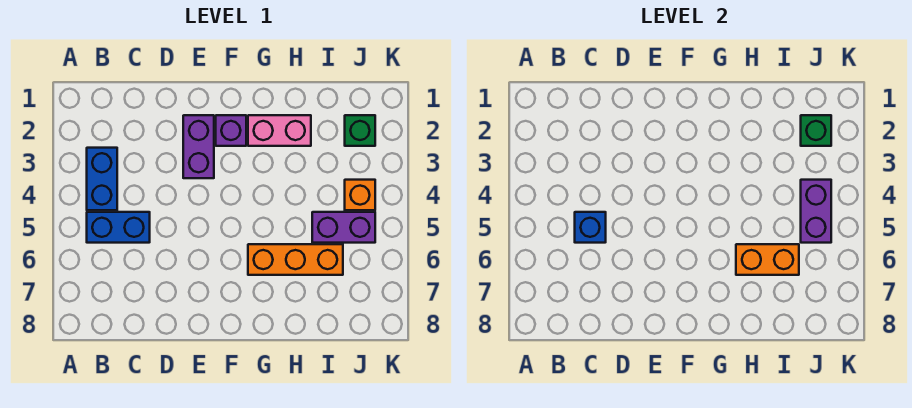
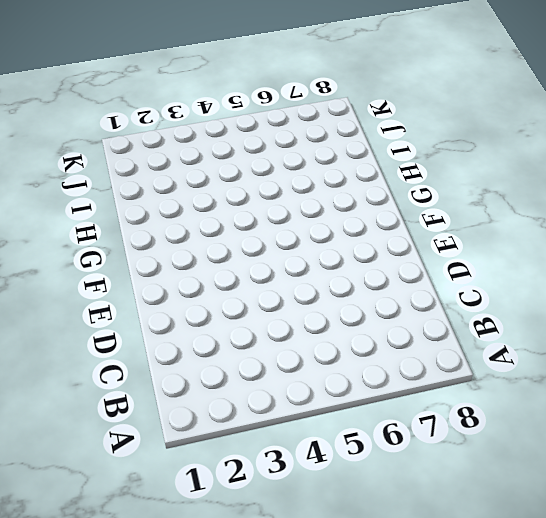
none -> blue brick B3:B4 level 1
none -> blue brick B5:C5 level 1
none -> purple brick E2:E3 level 1

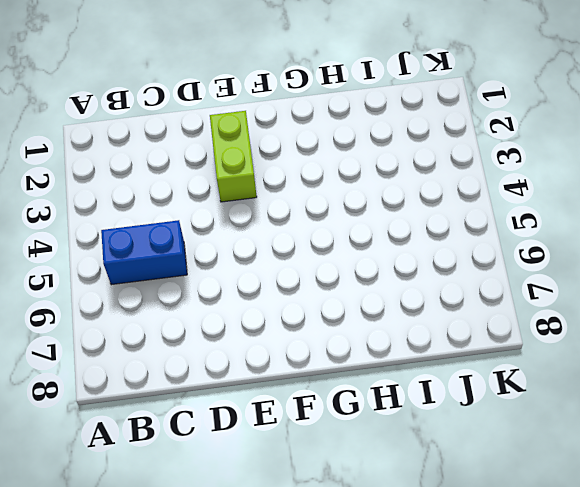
lime brick E2:E3 level 1 -> purple brick E2:E3 level 1
none -> blue brick B3:B4 level 1
none -> purple brick F2 level 1
none -> pink brick G2:H2 level 1

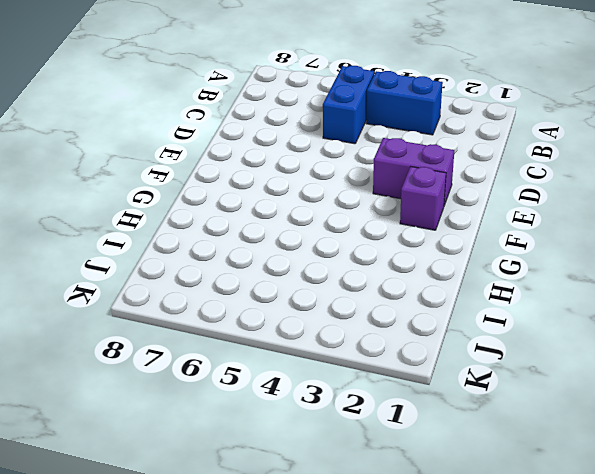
none -> pink brick G2:H2 level 1
none -> orange brick G6:I6 level 1
none -> purple brick I5:J5 level 1

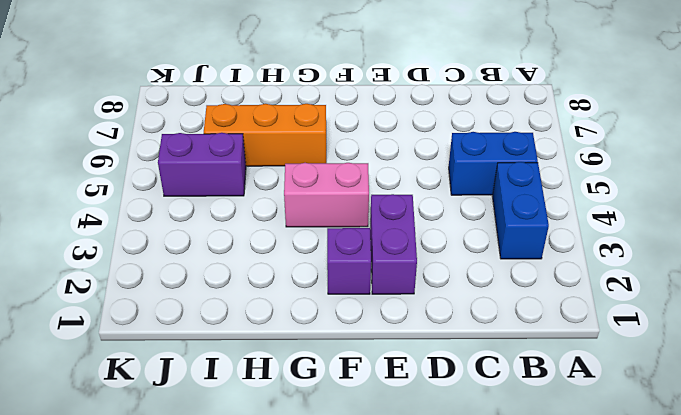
pink brick F4:G4 level 1 -> pink brick G2:H2 level 1
none -> green brick J2 level 1
none -> orange brick J4 level 1
none -> blue brick C5 level 2

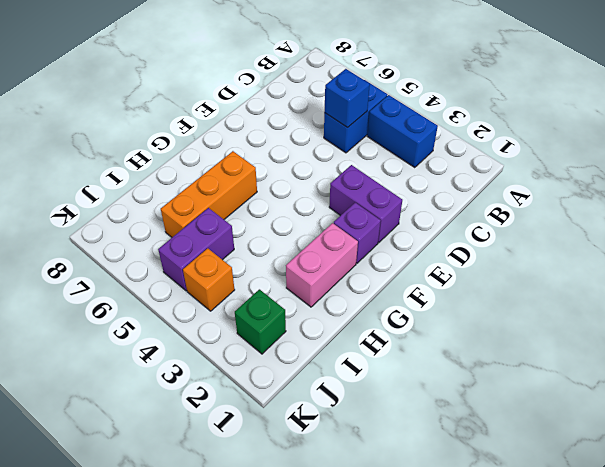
none -> orange brick H6:I6 level 2
none -> green brick J2 level 2
none -> purple brick J4:J5 level 2

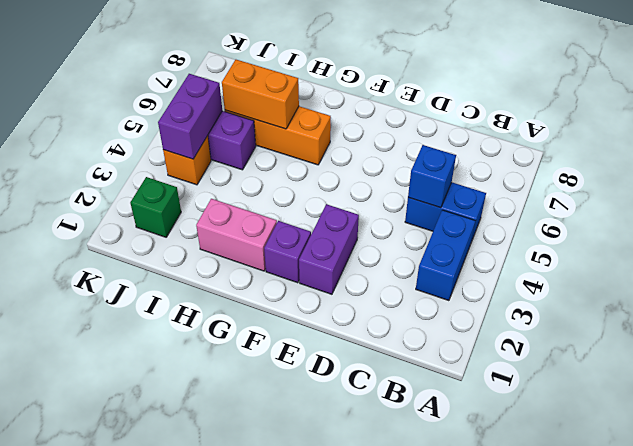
none -> green brick J2 level 2

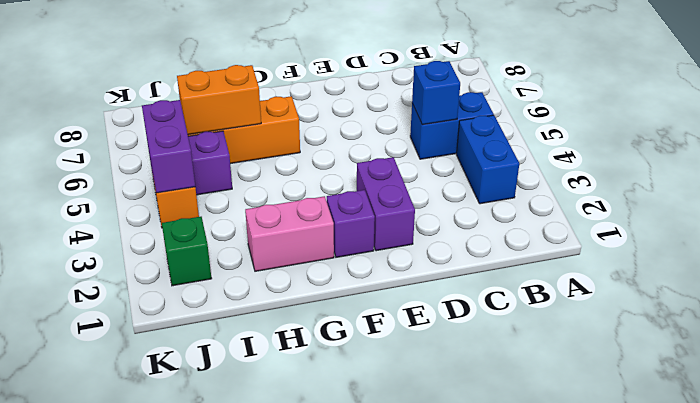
none -> green brick J2 level 2

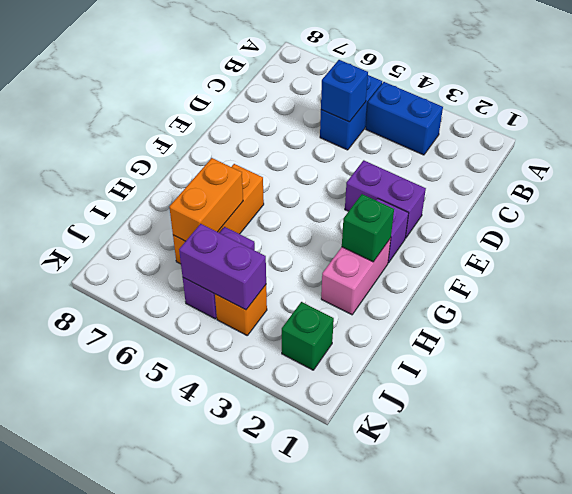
green brick G2 level 2 -> green brick J2 level 2

